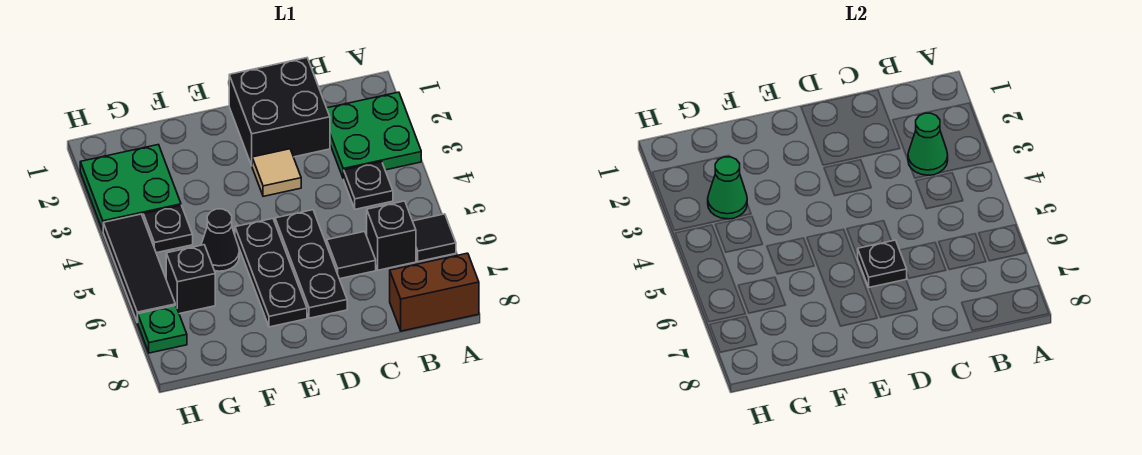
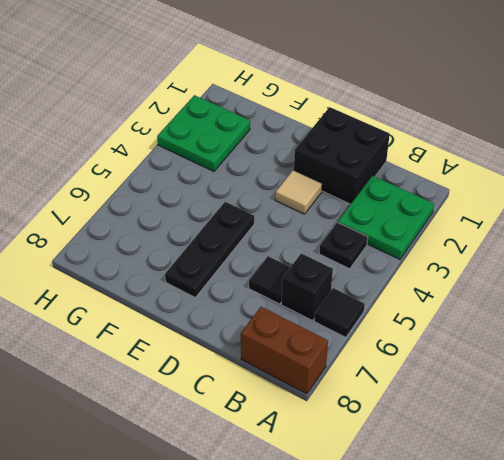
none -> black plate D5:D7 level 1
none -> black cone F5 level 1
none -> black plate G4 level 1

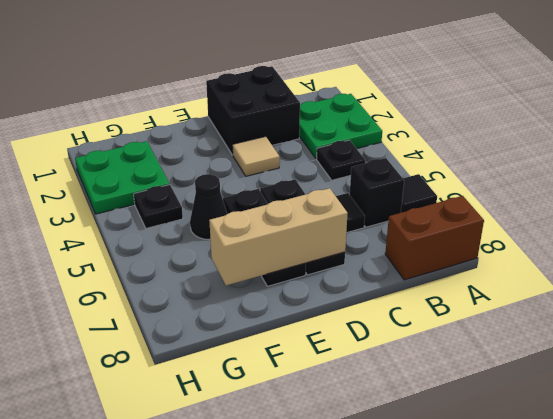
tan brick D7:F7 level 2 -> none
none -> black brick G6 level 1
none -> black tile H4:H6 level 1
none -> green plate H7 level 1

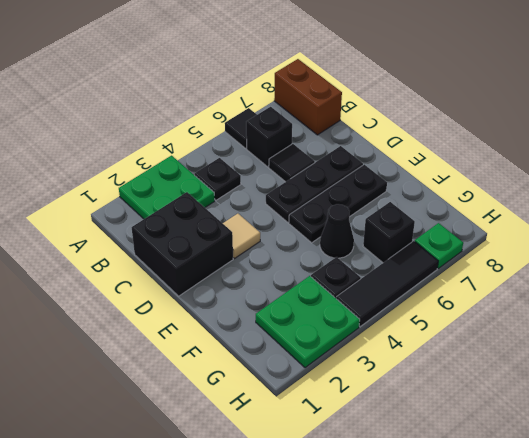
none -> green cone B3 level 2
none -> black plate D6 level 2
none -> green cone G3 level 2

